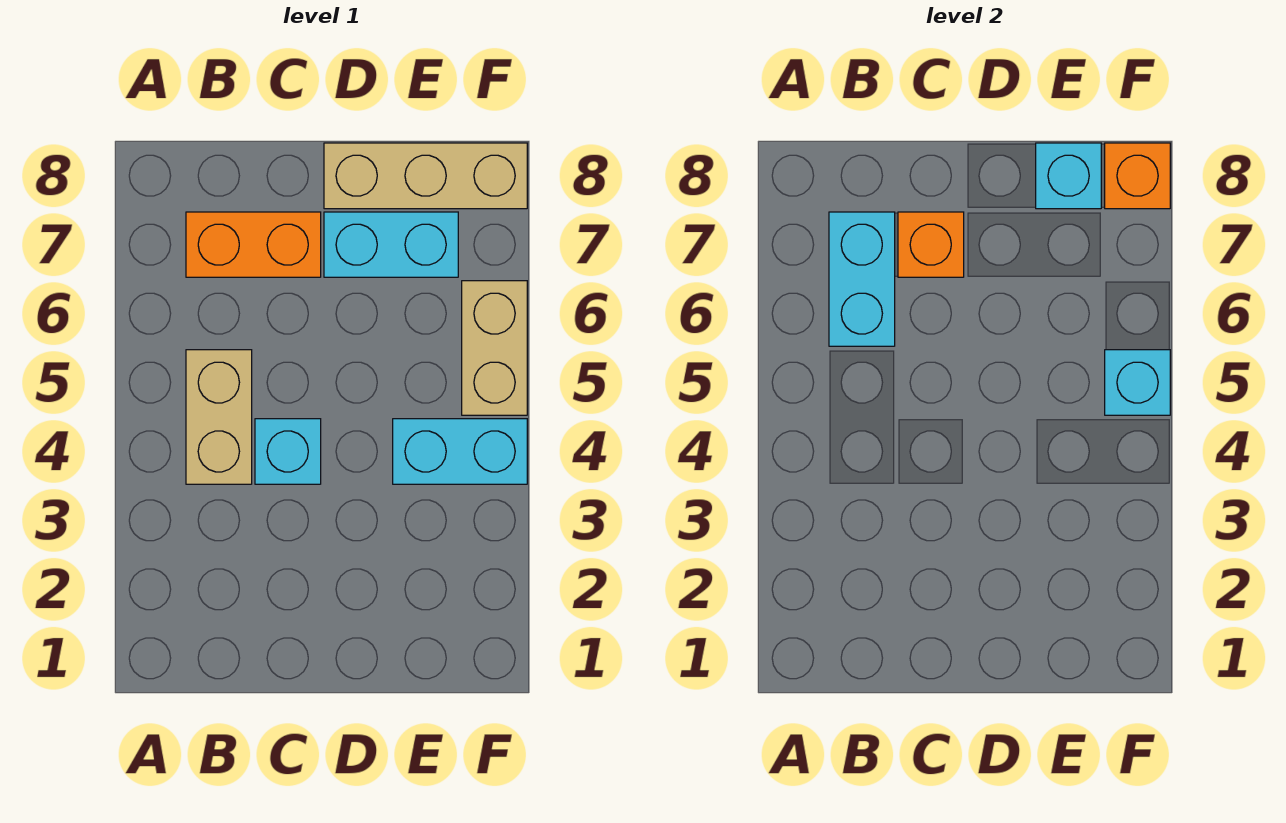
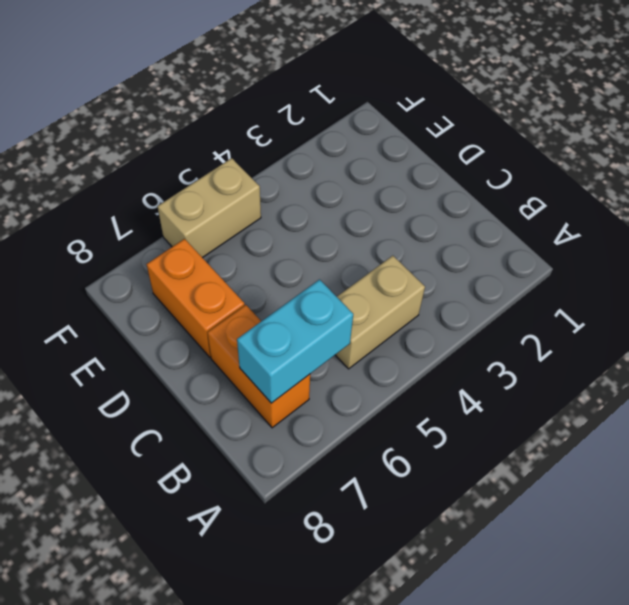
orange brick D7:E7 level 1 -> cyan brick D7:E7 level 1
none -> cyan brick C4 level 1
none -> tan brick D8:F8 level 1
none -> cyan brick E4:F4 level 1

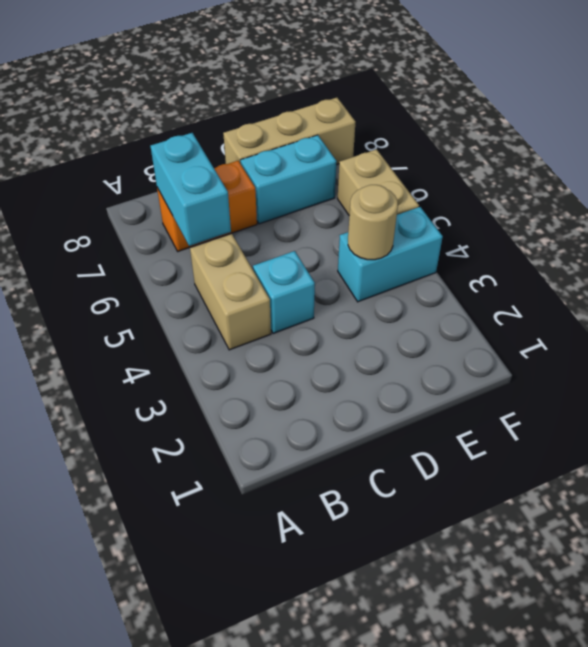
tan round brick E4 level 2 -> none
none -> orange brick C7 level 2
none -> cyan brick E8 level 2
none -> cyan brick F5 level 2

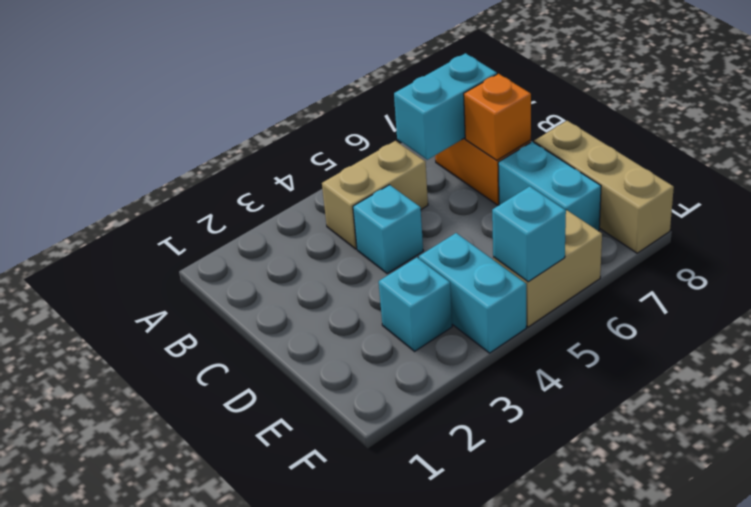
cyan brick E3 level 1 -> cyan brick E8 level 2
none -> orange brick F8 level 2

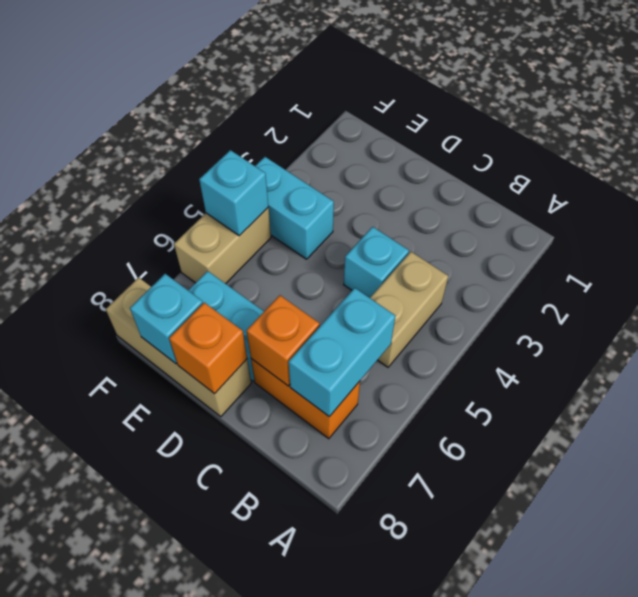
orange brick D8 level 2 -> orange brick F8 level 2

